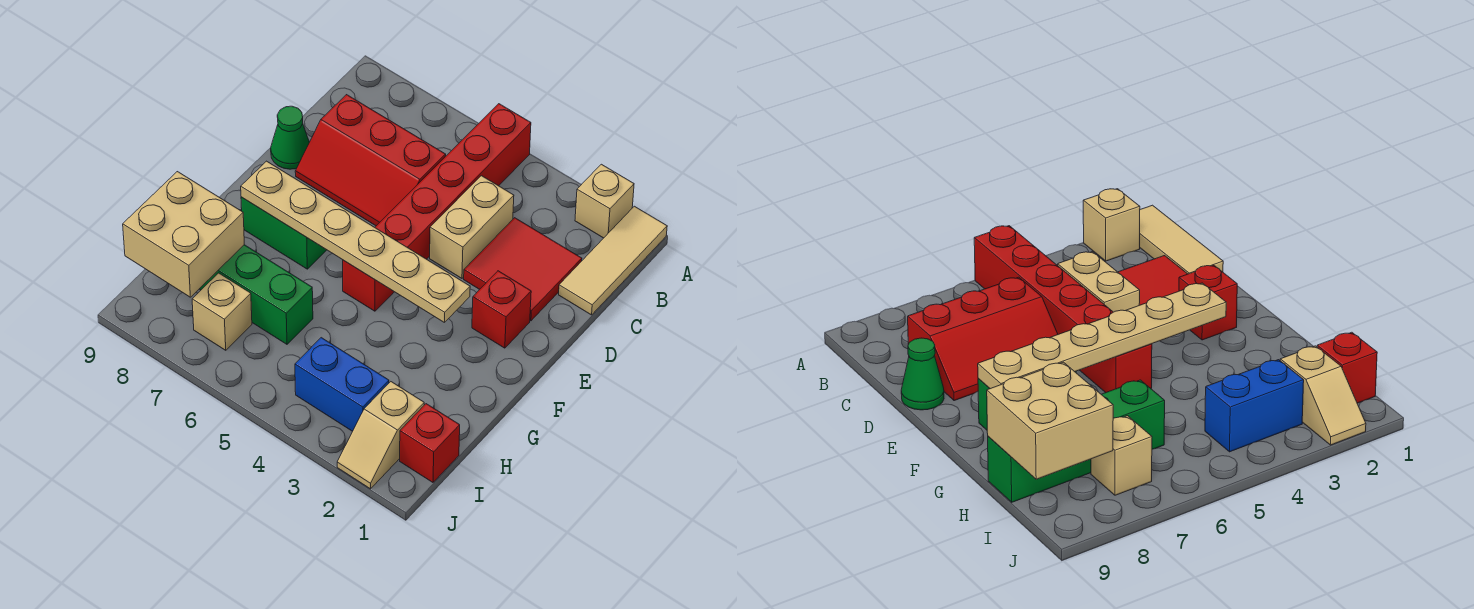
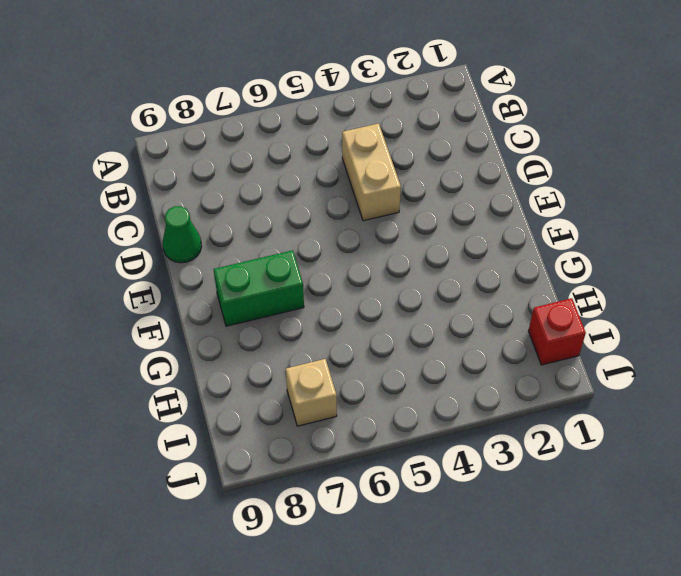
none -> tan tile A1:C1 level 1
none -> tan brick A2 level 1
none -> red brick A5:F5 level 1

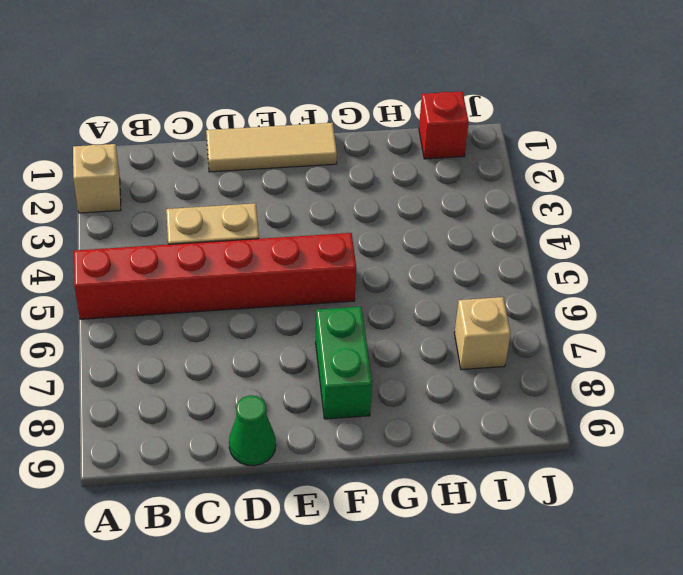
tan tile D1:F1 level 1 -> tan tile A1:C1 level 1
none -> red tile C2:D3 level 1
none -> red slope C6:D8 level 1 top C
none -> red brick E2 level 1

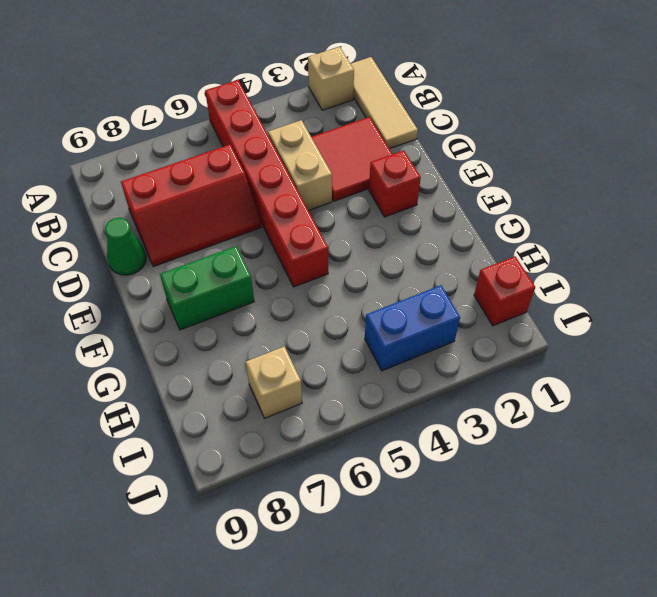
none -> green brick H6:H9 level 1
none -> tan slope I2:J2 level 1 top I
none -> tan plate F3:F8 level 2

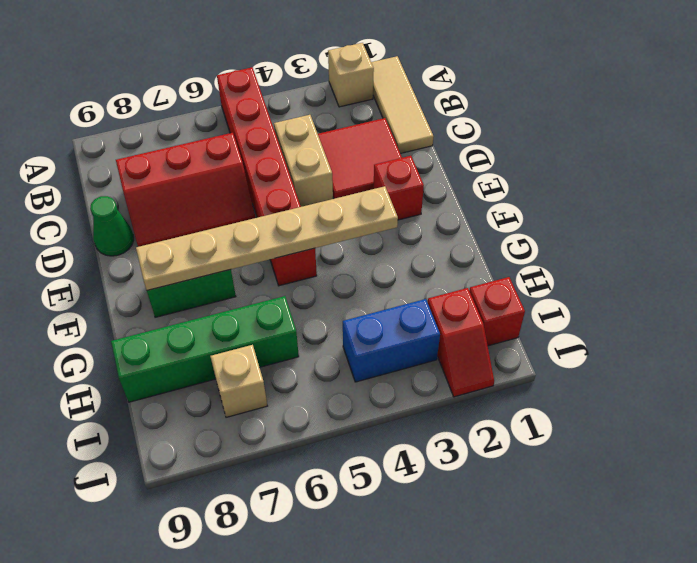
red slope I2:J2 level 1 top I -> tan slope I2:J2 level 1 top I
none -> tan brick H8:I9 level 2

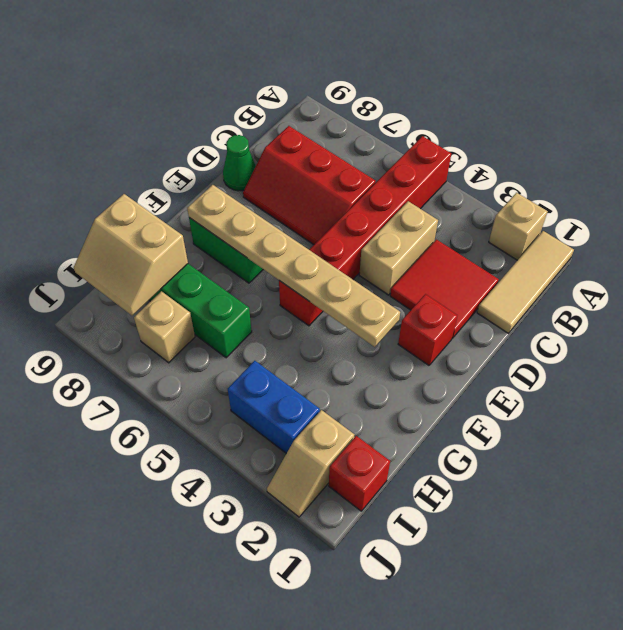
tan slope H8:I9 level 2 top H -> tan brick H8:I9 level 2

